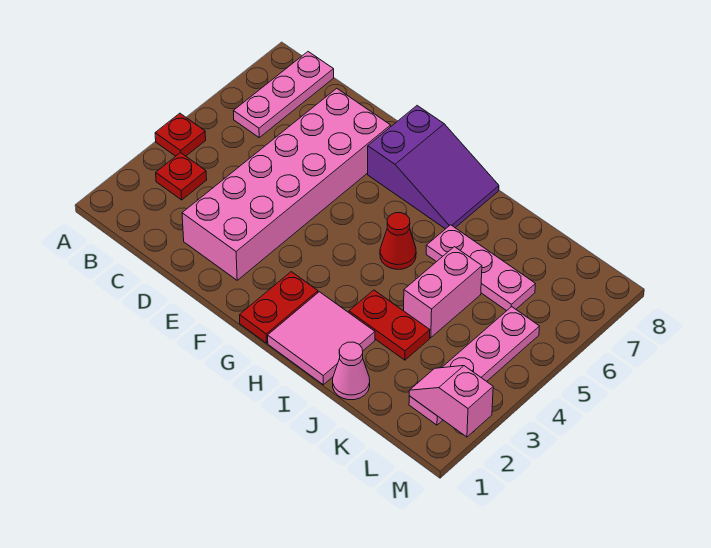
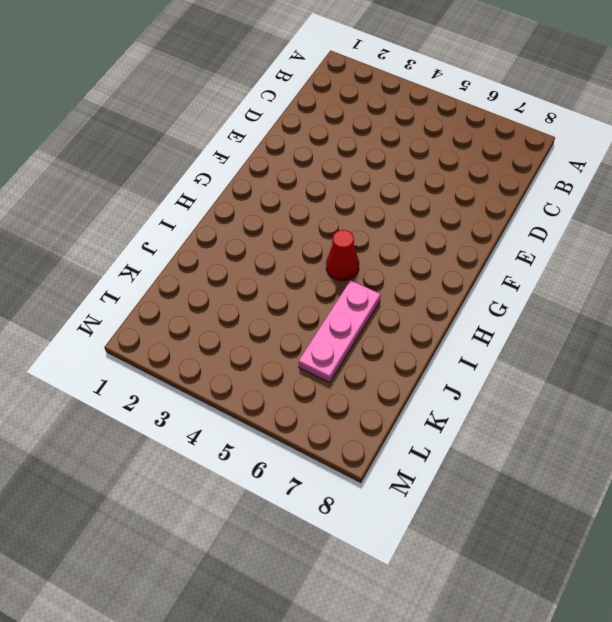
none -> red plate A4 level 1
none -> red plate B3 level 1
none -> pink plate B6:B8 level 1

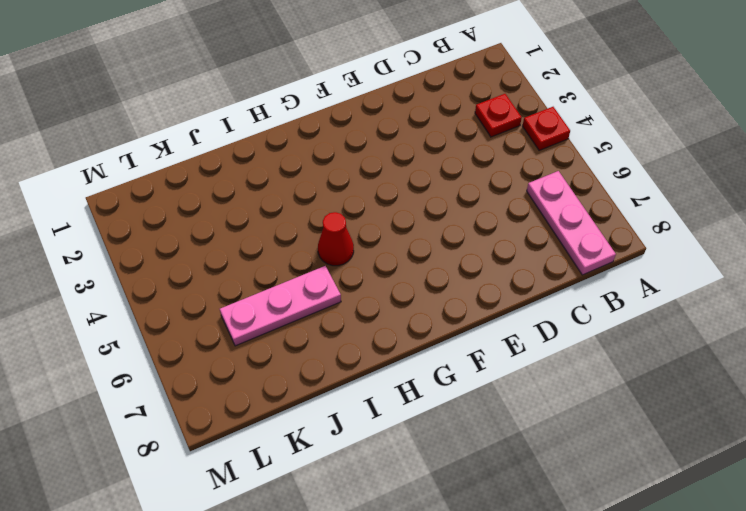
none -> pink brick D2:E7 level 1
none -> purple slope F7:H8 level 1 top F
none -> red plate G1:G2 level 1

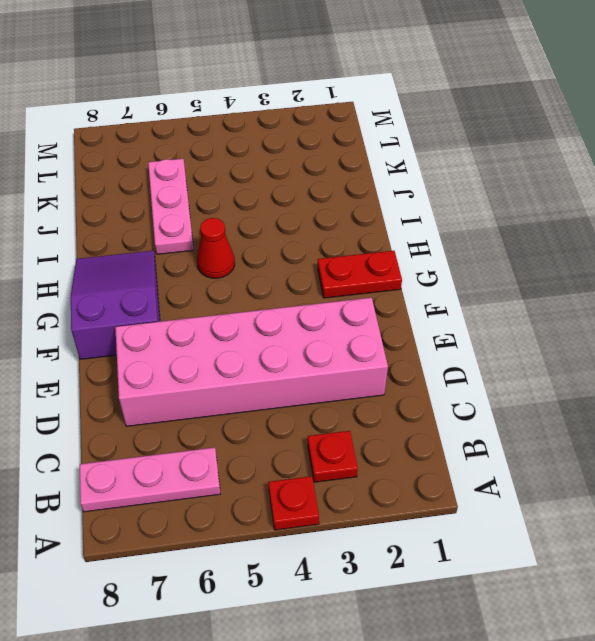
none -> pink tile H1:I2 level 1
none -> red plate I3:J3 level 1
none -> pink cone J1 level 1

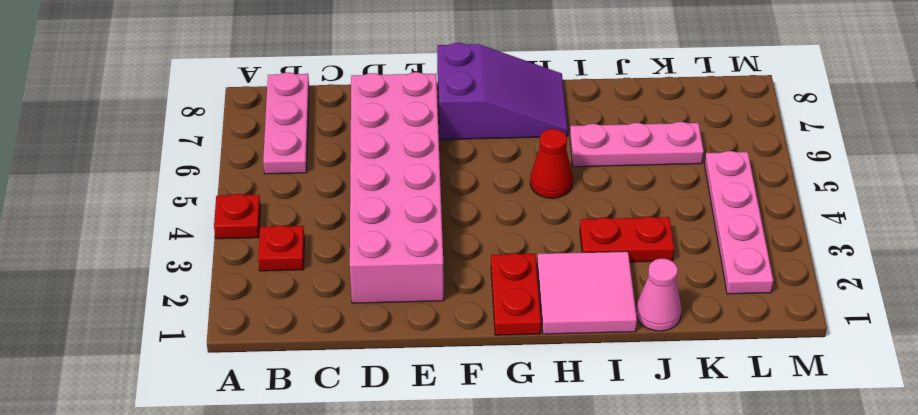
none -> pink brick J4:J5 level 1
none -> pink slope L2:M2 level 2 top M

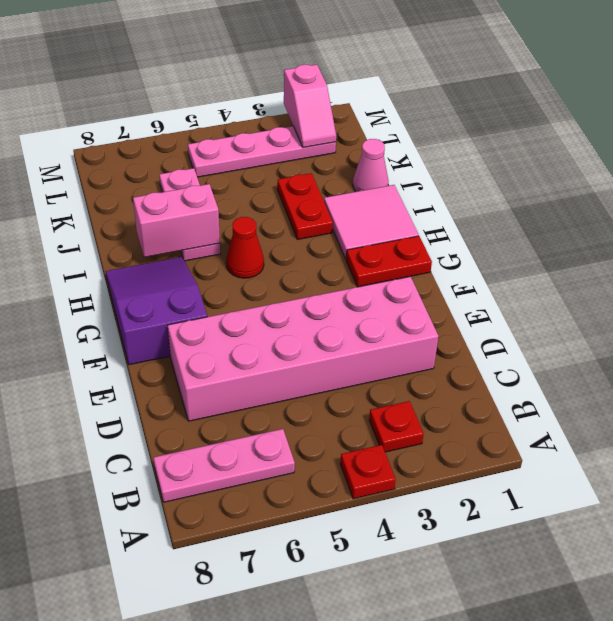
pink brick I6:I7 level 2 -> pink brick J4:J5 level 1

